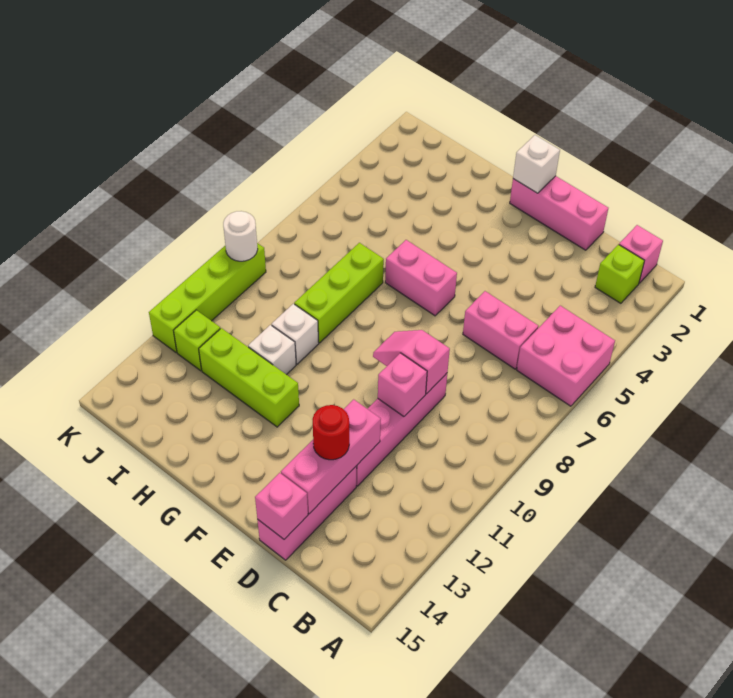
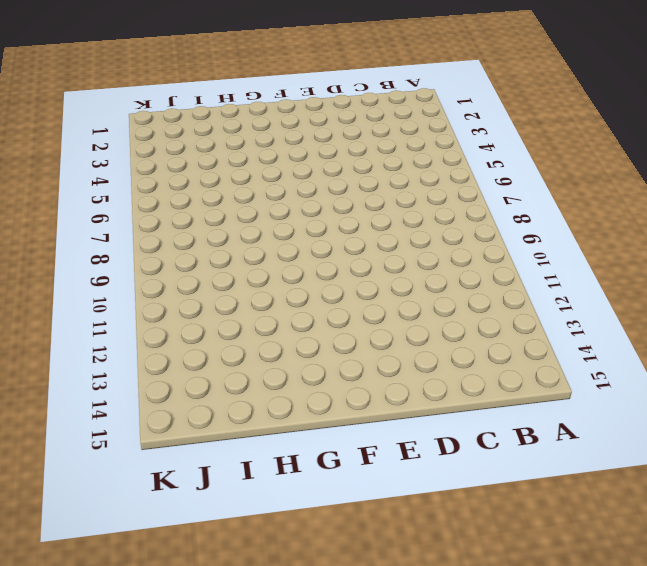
none -> pink brick A5:B6 level 1
none -> pink brick B1 level 1
none -> lime brick B2 level 1

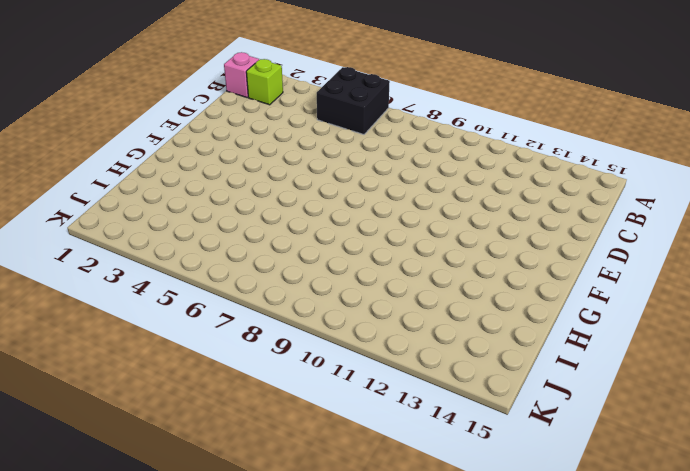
black brick A5:B6 level 1 -> pink brick A5:B6 level 1
none -> pink brick C6:D6 level 1
none -> pink brick D1:F1 level 1
none -> pink brick D9:D12 level 1

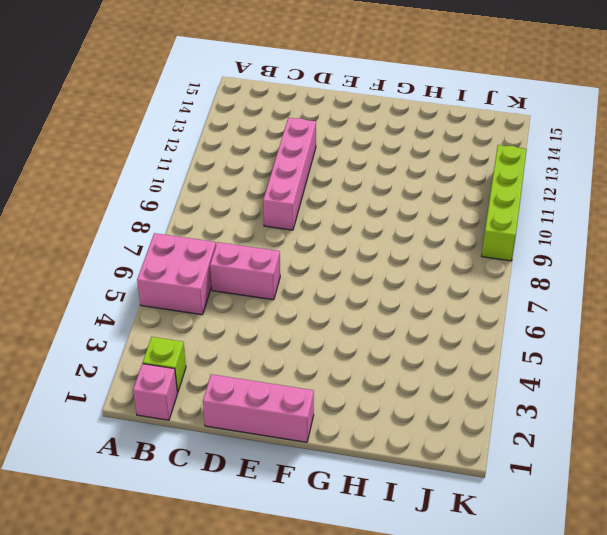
none -> pink brick D13:D15 level 1
none -> pink brick F6:G6 level 1
none -> lime brick G12:I12 level 1

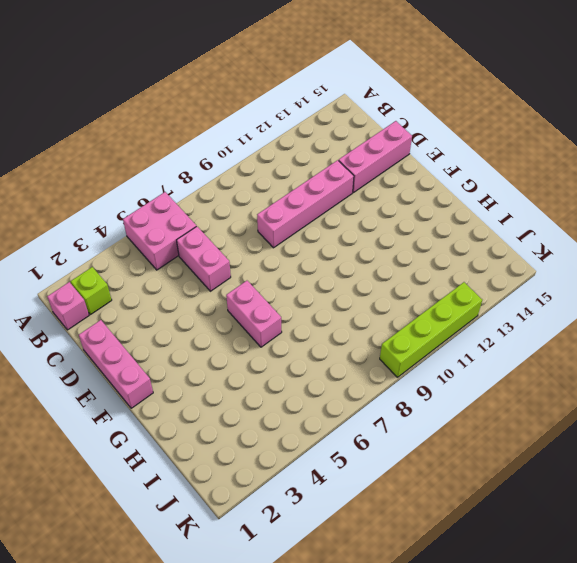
none -> lime brick G12:I12 level 1
none -> lime brick H7:H9 level 1
none -> white brick H10 level 1

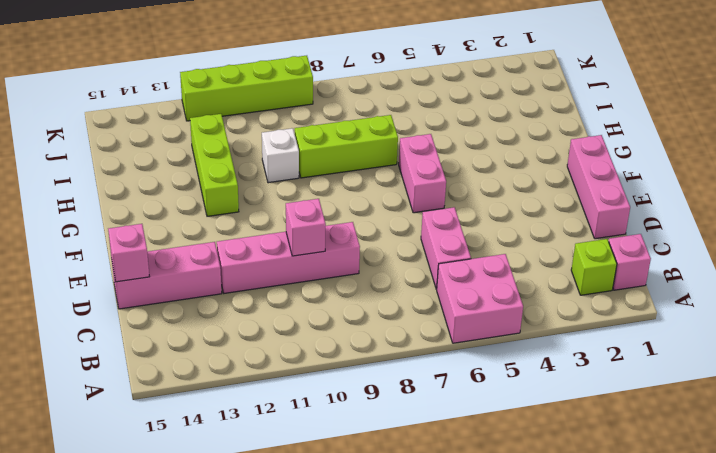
none -> white brick H11 level 1
none -> lime brick J12 level 1
none -> pink slope D9:E9 level 2 top D

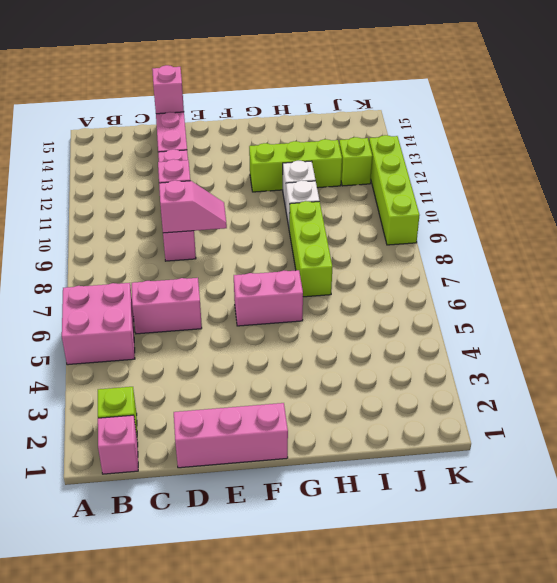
none -> pink brick D12:D14 level 2
none -> white brick F1 level 2
none -> white round brick K9 level 2

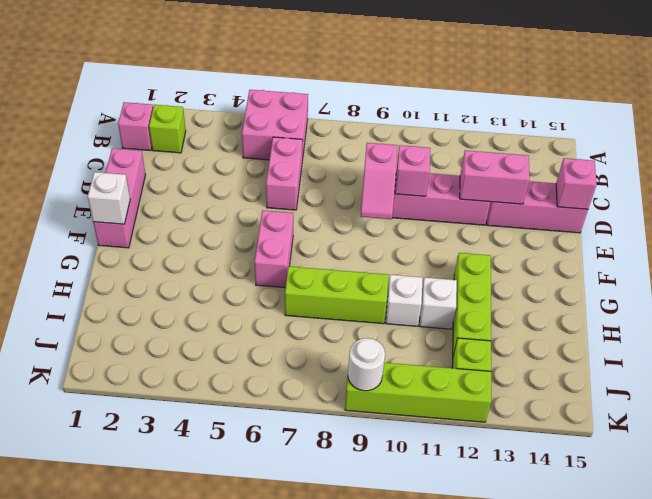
pink brick D12:D13 level 2 -> pink brick D12:D14 level 2
none -> red round brick D13 level 3

